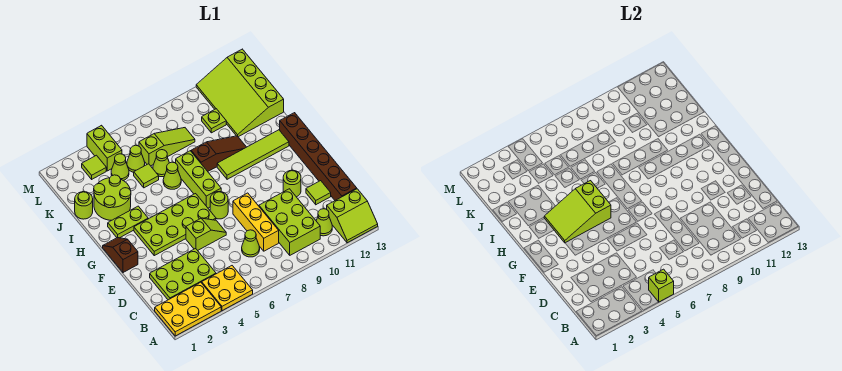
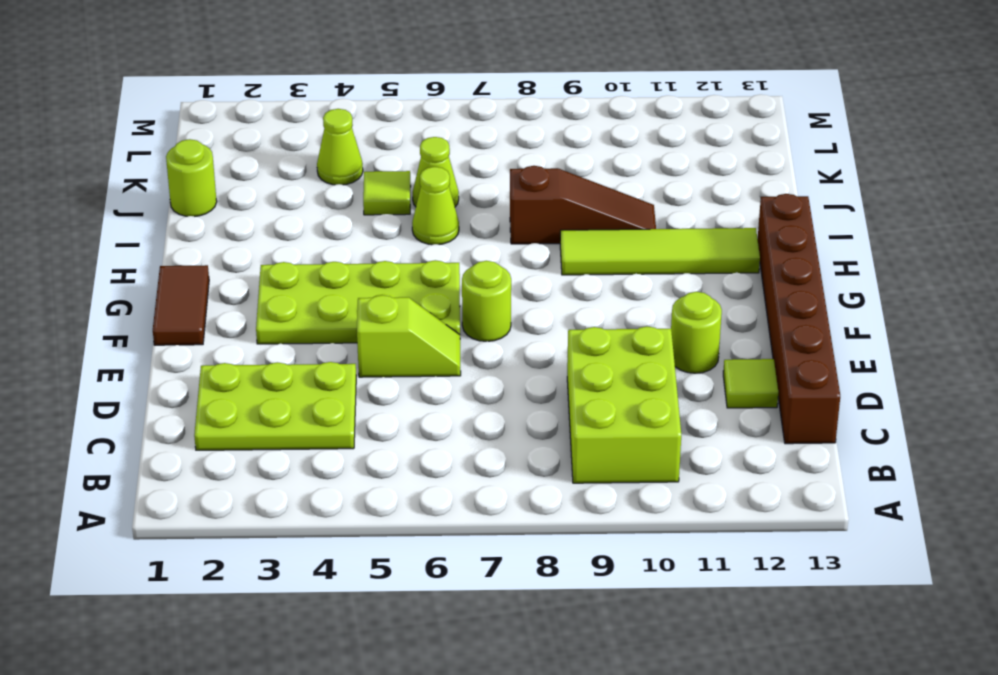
brown tile F1:G1 level 1 -> brown slope F1:G1 level 1 top F
none -> yellow plate A1:B3 level 1
none -> yellow plate A4:B5 level 1
none -> lime slope A12:B13 level 1 top B
none -> lime cone B11 level 1

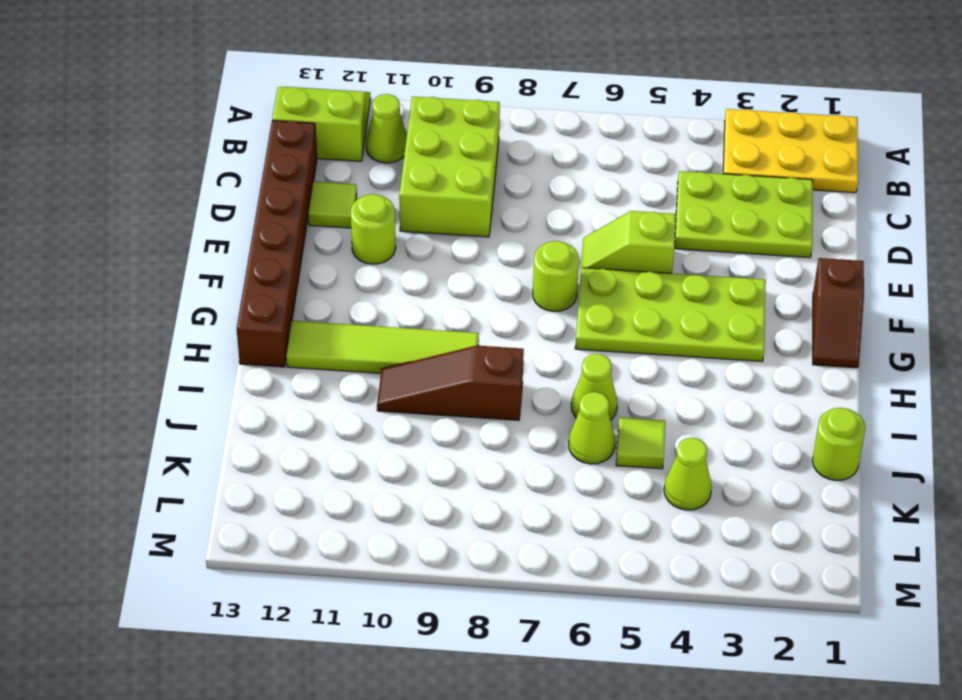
none -> yellow plate A4:B5 level 1
none -> lime cone C7 level 1
none -> yellow brick C8:E8 level 1
none -> lime brick G7:I7 level 1

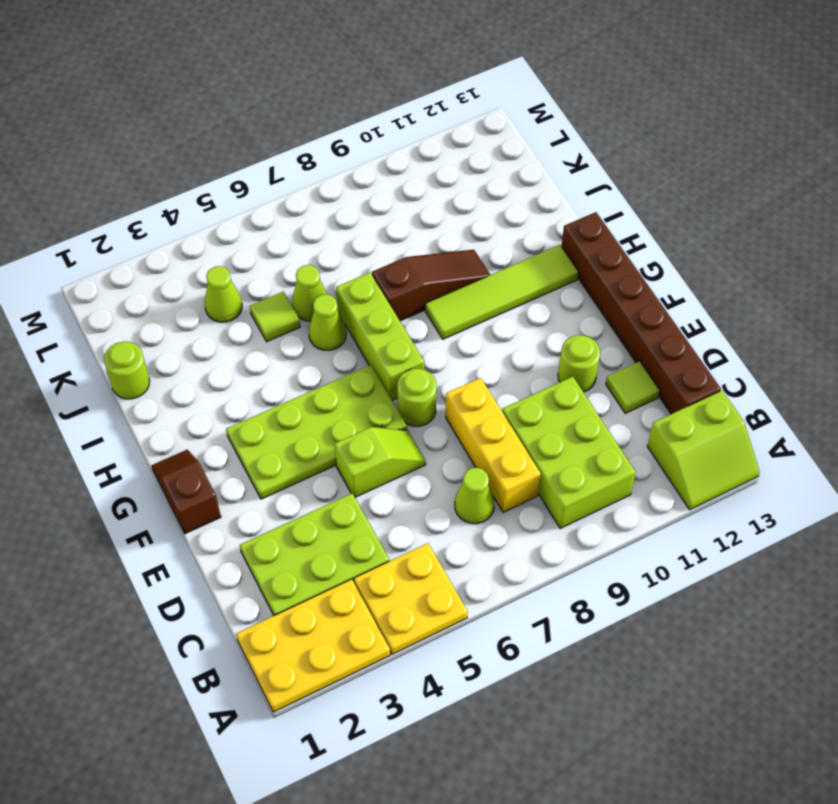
none -> lime cone B11 level 1
none -> lime plate H2:H3 level 1
none -> lime round brick I2:J3 level 1
none -> lime slope J11:M13 level 1 top 13

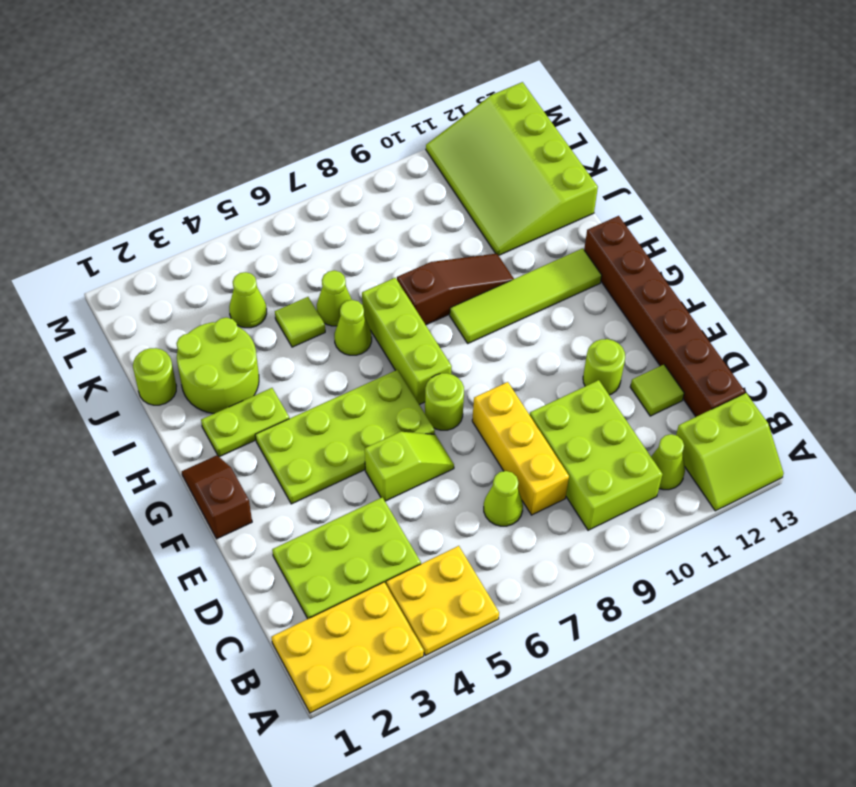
none -> lime cone K5 level 1
none -> lime slope K6:K8 level 1 top 6
none -> lime plate K10 level 1
none -> lime tile L3 level 1

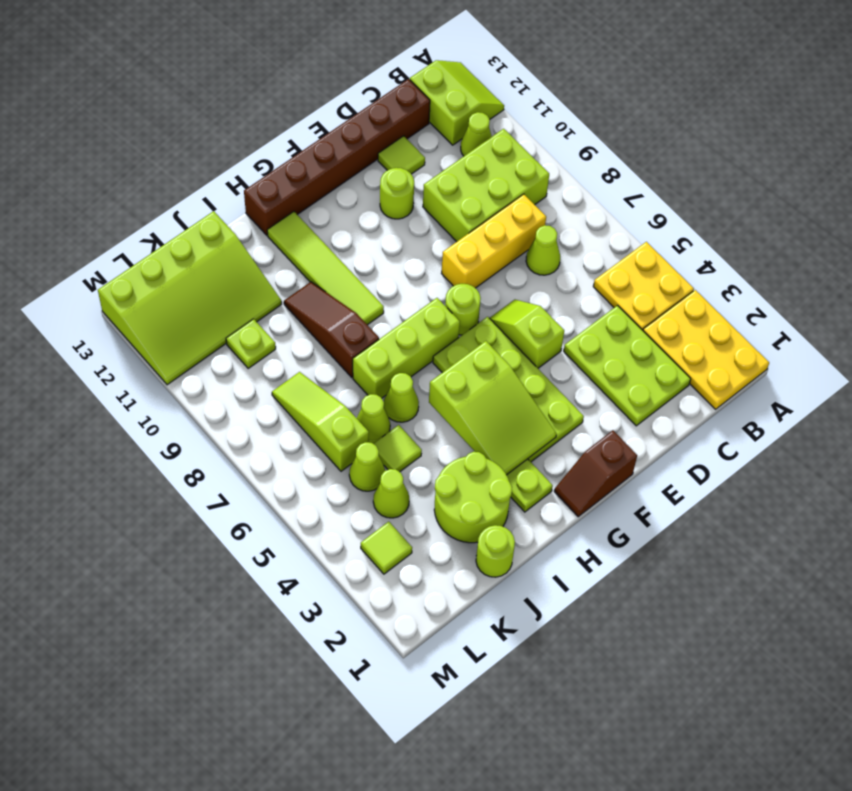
none -> lime brick L4:M4 level 1
none -> lime brick A5 level 2

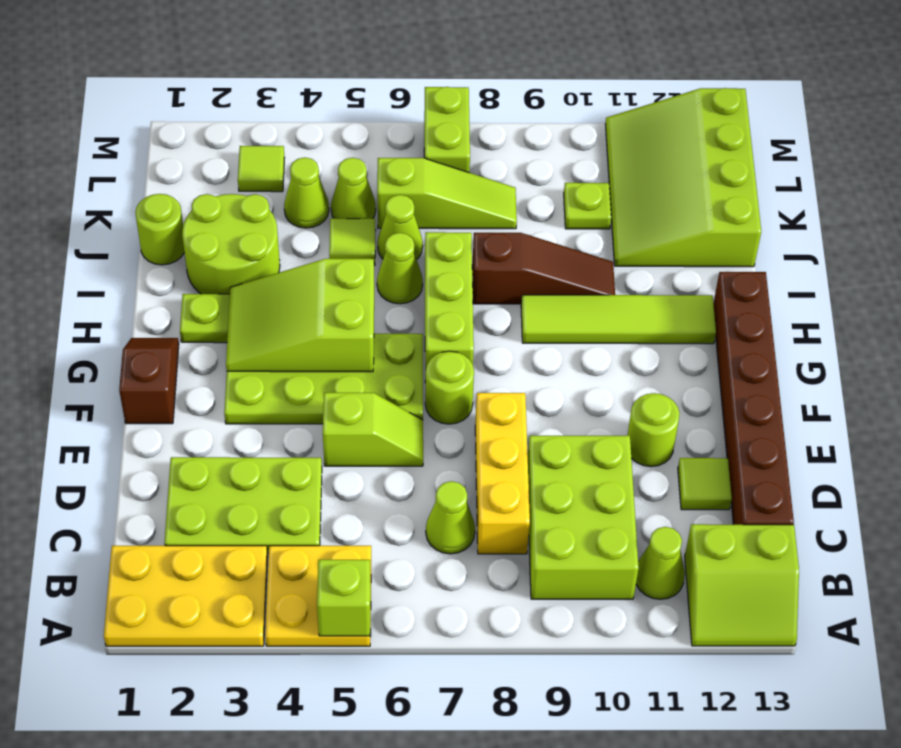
lime brick L7:M7 level 1 -> lime brick L4:M4 level 1

